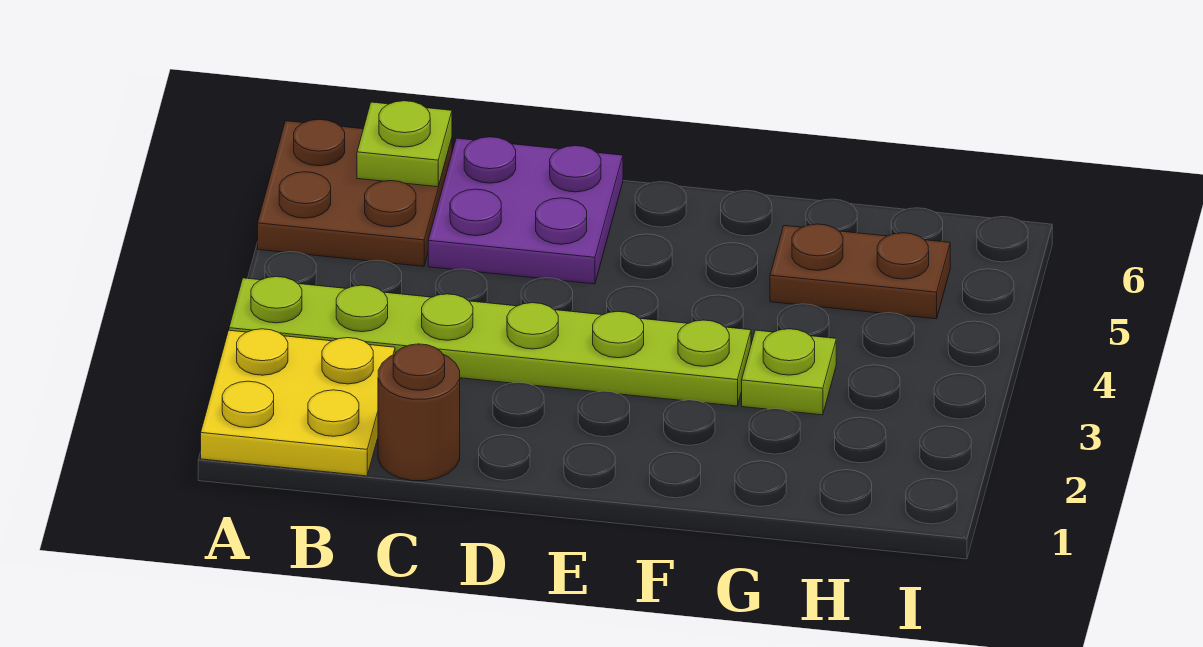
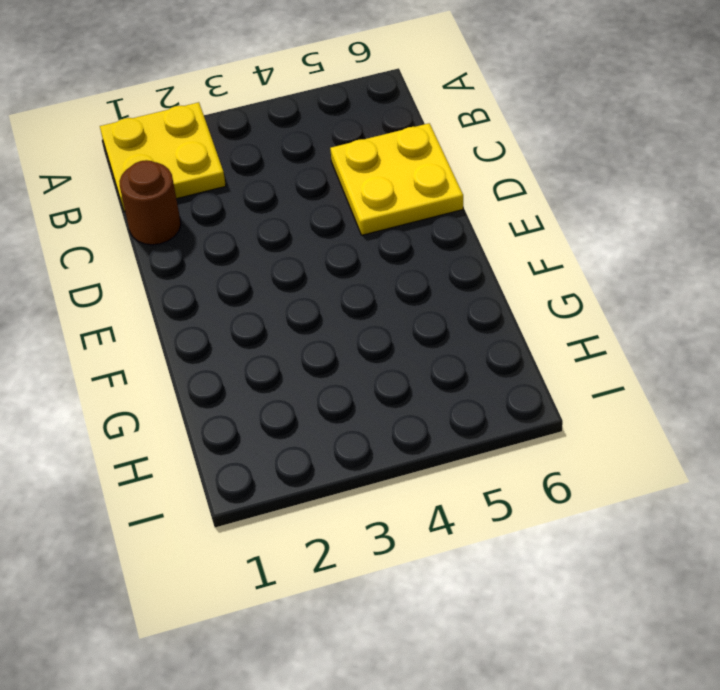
yellow plate C5:D6 level 1 -> purple plate C5:D6 level 1
none -> lime plate A3:F3 level 1
none -> brown plate A5:B6 level 1

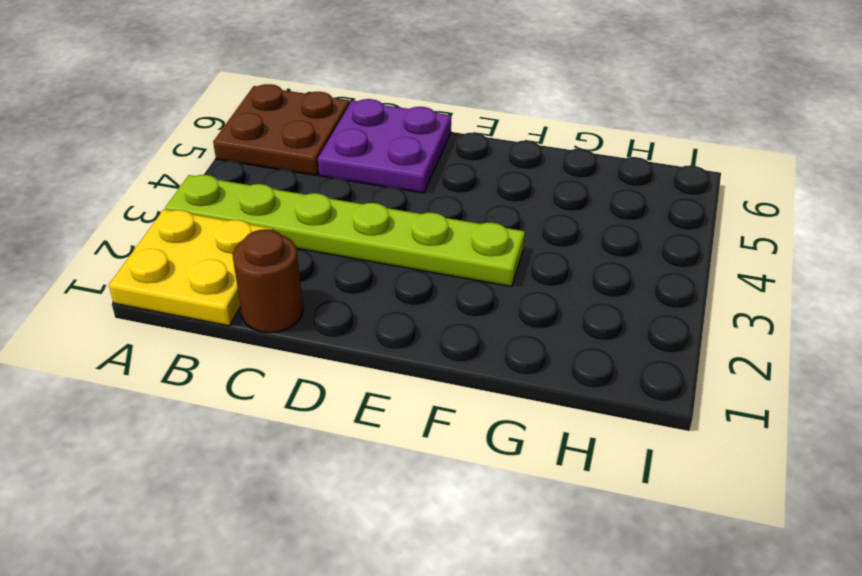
none -> lime plate G3 level 1
none -> brown plate G5:H5 level 1

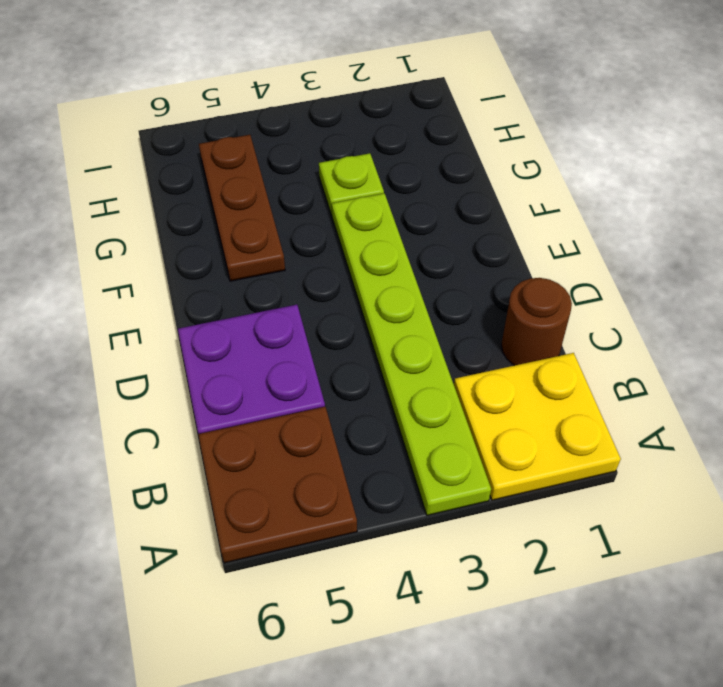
brown plate F5:H5 level 1 -> brown plate G5:H5 level 1
none -> lime plate B6 level 2

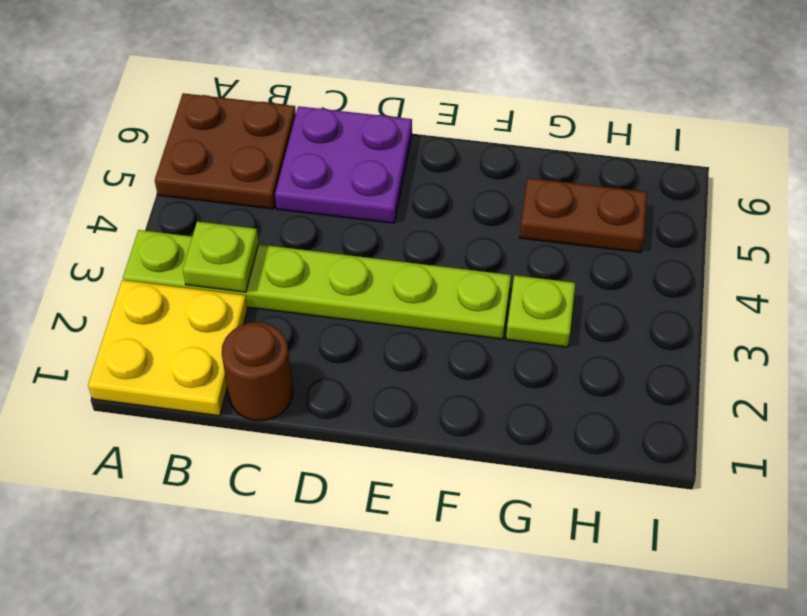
lime plate B3 level 2 -> lime plate B6 level 2

